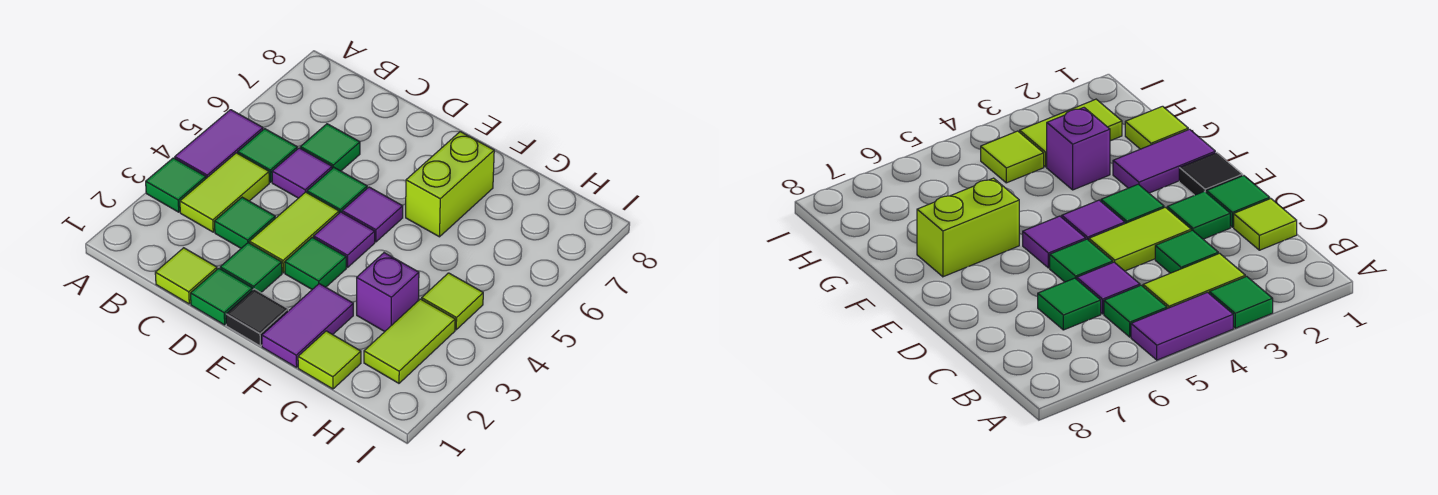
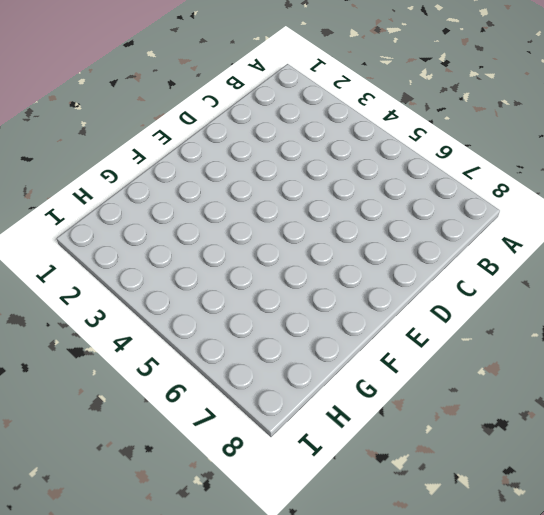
none -> green tile A3 level 1
none -> purple tile A4:A5 level 1
none -> lime tile B3:B4 level 1

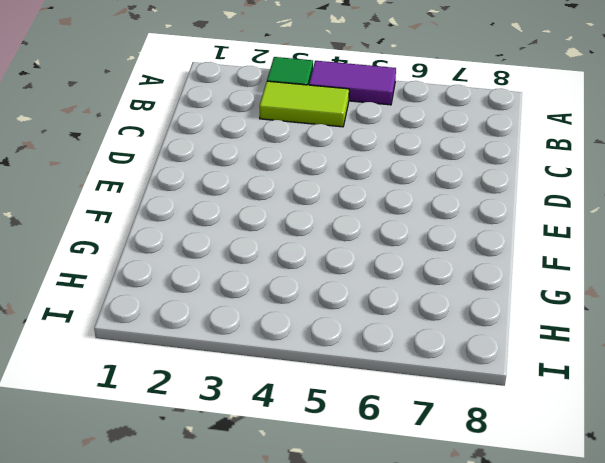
none -> green tile B5 level 1
none -> lime tile C1 level 1
none -> green tile C3 level 1

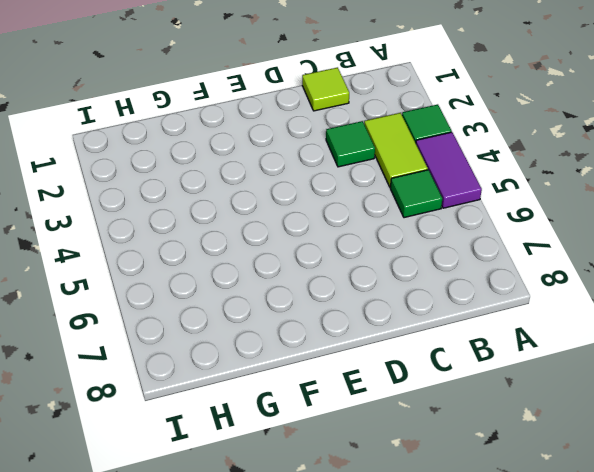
none -> purple tile C5 level 1
none -> green tile C6 level 1
none -> green tile D1 level 1

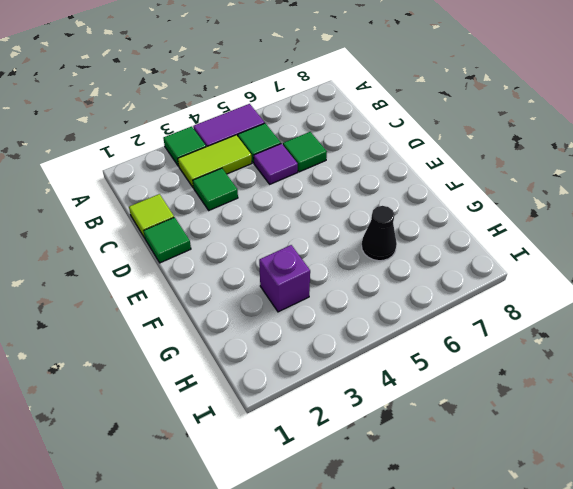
black cone G6 level 1 -> none
none -> green tile D2 level 1
none -> lime tile D3:D4 level 1
none -> green tile D5 level 1

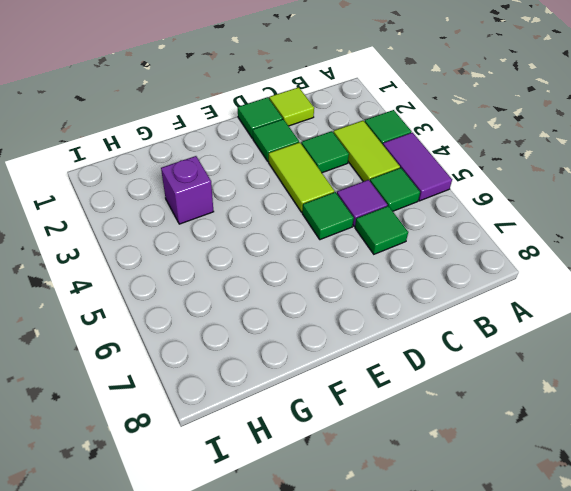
none -> black tile E1 level 1
none -> green tile E3 level 1
none -> purple tile E4 level 1

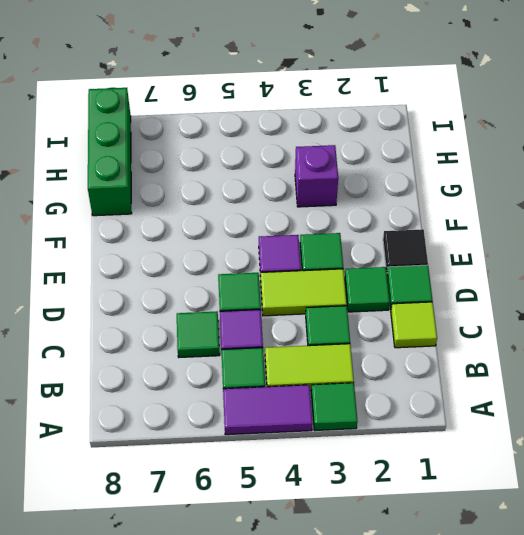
green brick G8:I8 level 1 -> none
none -> purple tile E5 level 1
none -> purple tile F1:F2 level 1
none -> lime brick F6:F7 level 1

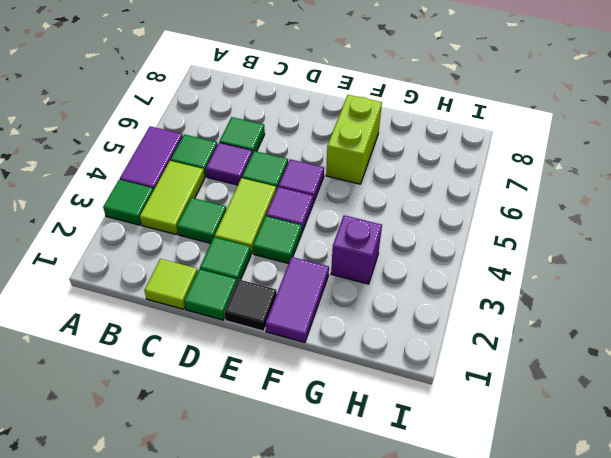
none -> lime tile G1 level 1
none -> lime tile H2:H3 level 1
none -> lime tile H4 level 1

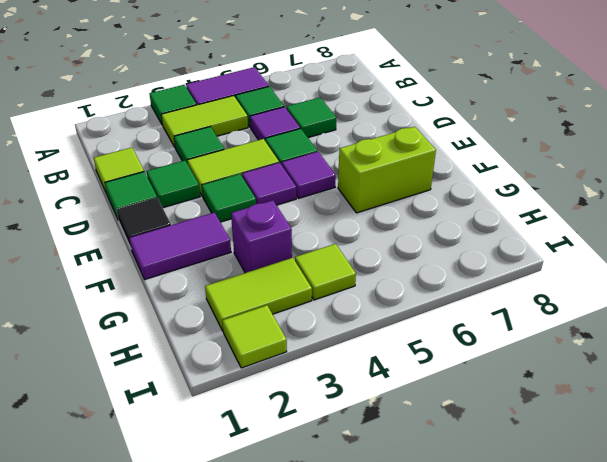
lime tile I2 level 1 -> lime tile G1 level 1

